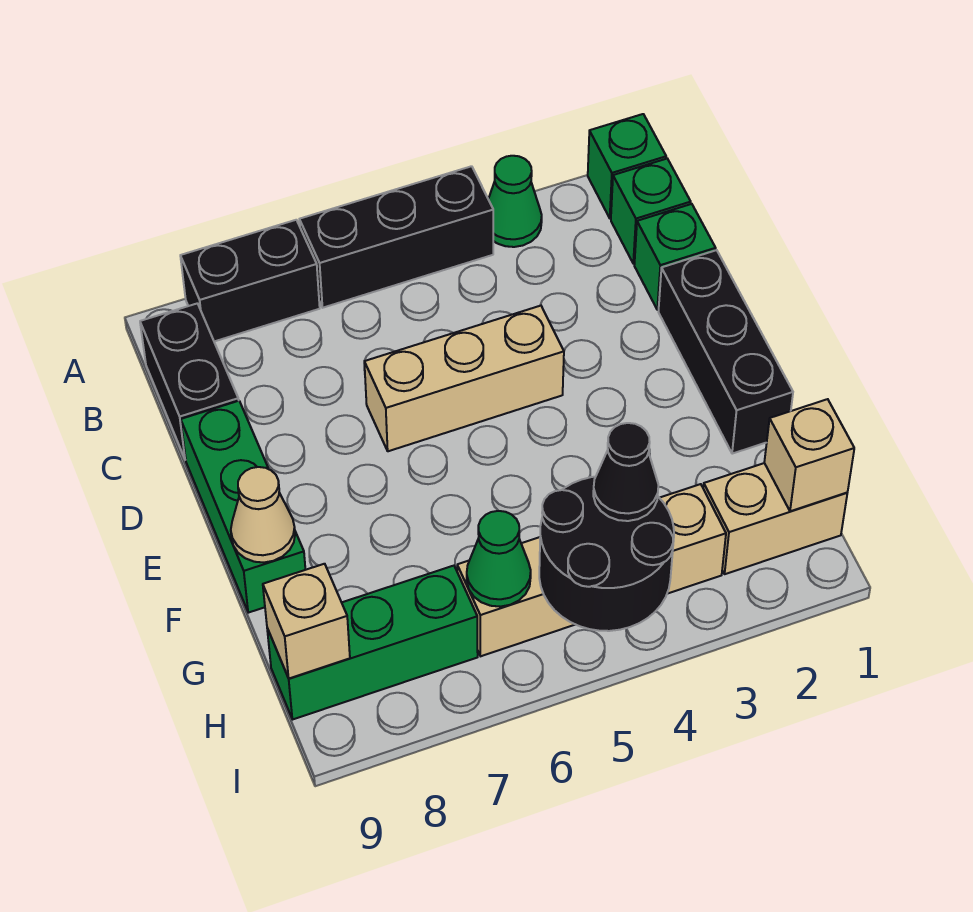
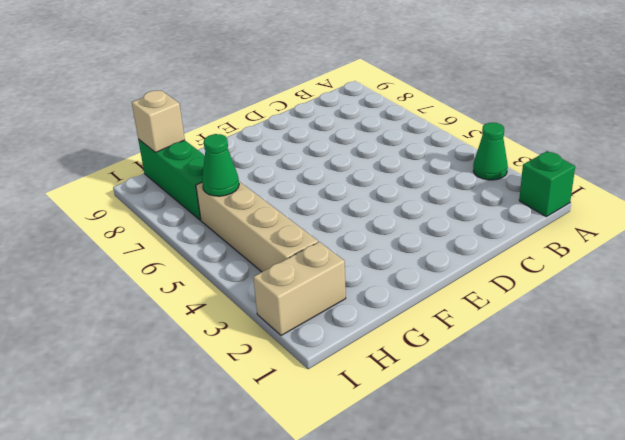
tan brick H2:I2 level 1 -> tan brick H1:H2 level 1
none -> black brick A4:A6 level 1
none -> black brick A7:A8 level 1
none -> green brick B1 level 1

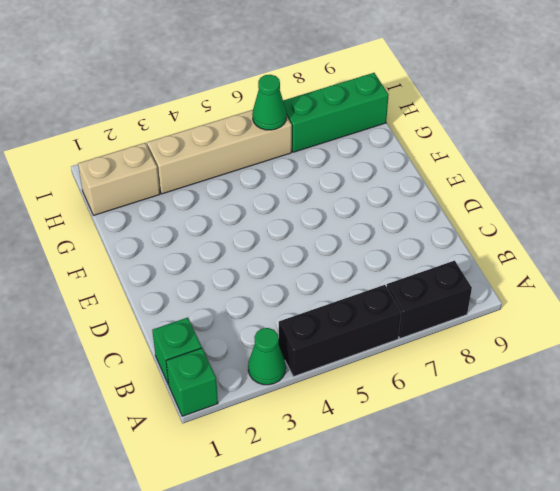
none -> black brick B9:C9 level 1
none -> green brick C1 level 1
none -> black brick D1:F1 level 1

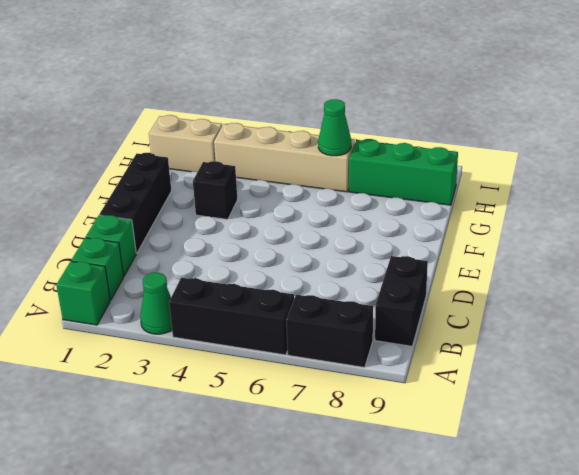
black brick F3 level 1 -> none
none -> tan brick D4:D6 level 1
none -> green brick D9:F9 level 1
none -> tan cone F9 level 2

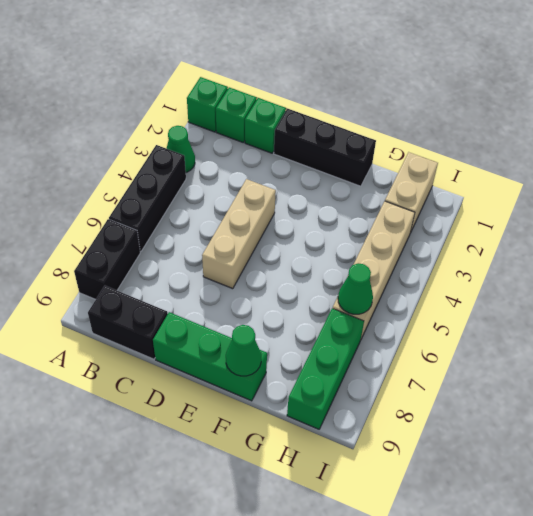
green cone F9 level 2 -> tan cone F9 level 2
none -> tan brick H1 level 2
none -> black round brick H4:I5 level 2
none -> tan brick H9 level 2

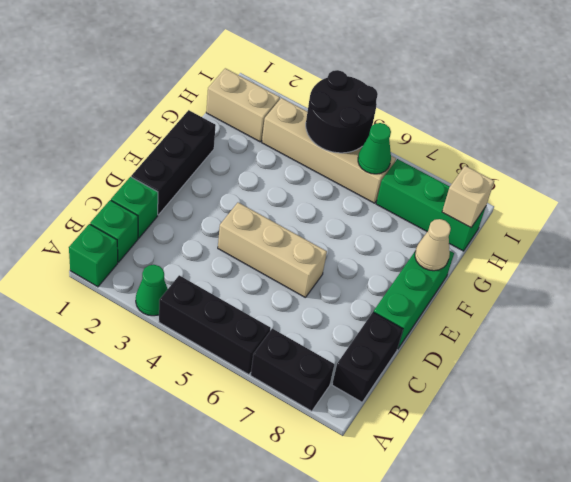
none -> tan brick H1 level 2
none -> black cone H4 level 3

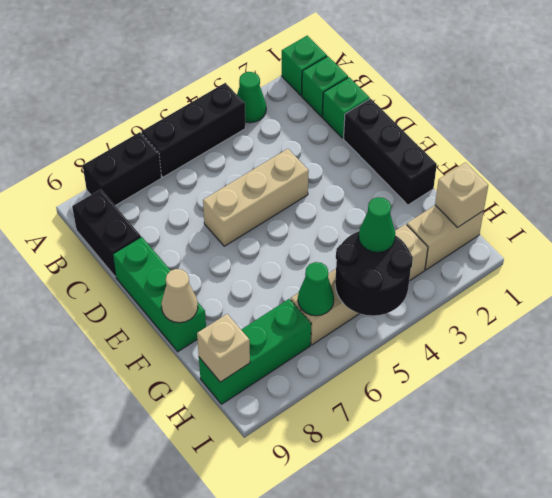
green cone H4 level 3 -> black cone H4 level 3

